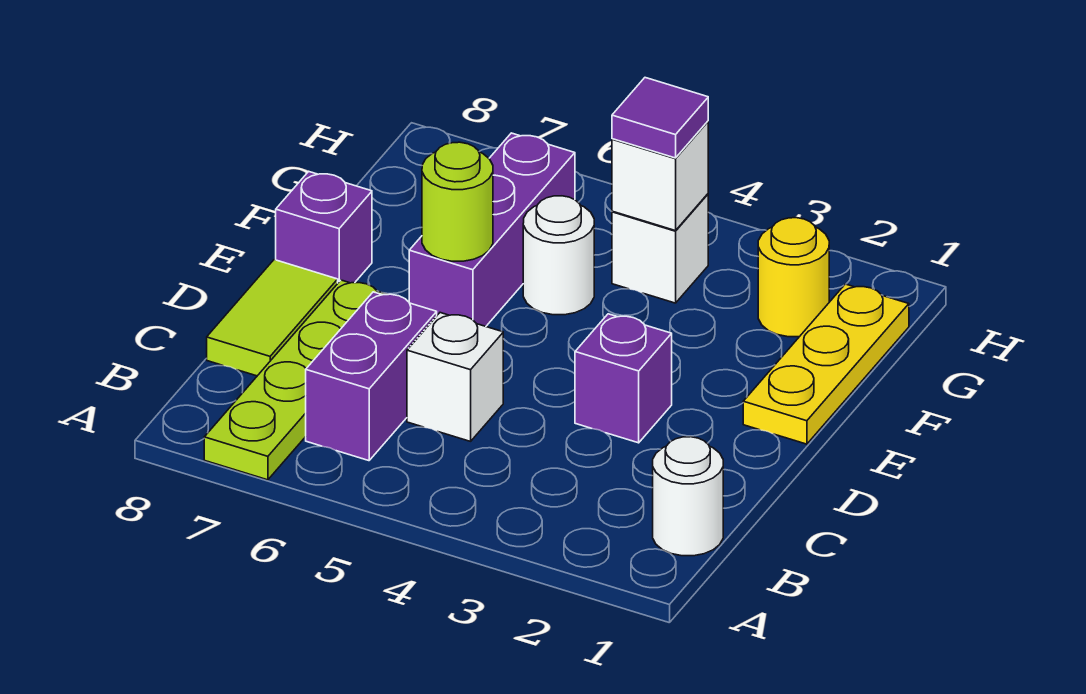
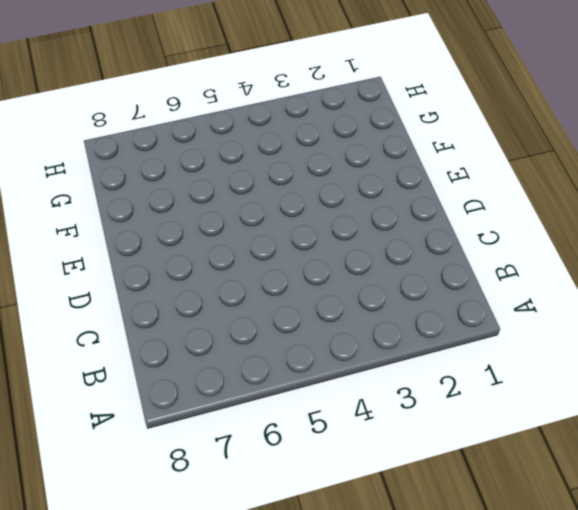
none -> lime plate A7:D7 level 1
none -> white round brick B1 level 1
none -> purple brick B6:C6 level 1

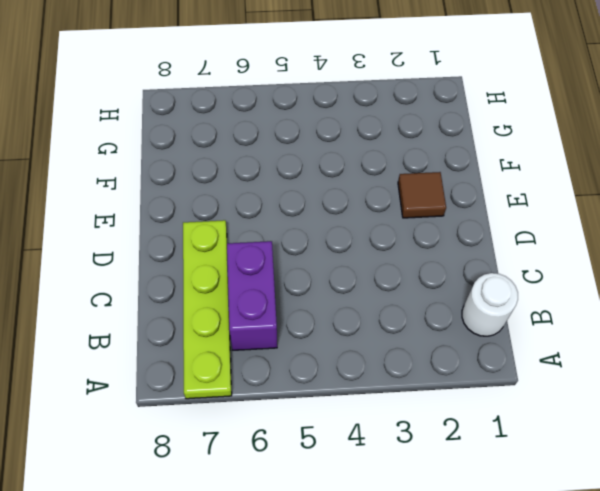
brown tile E2 level 1 -> none
none -> white brick C5 level 1
none -> lime tile C8:D8 level 1
none -> purple brick D3 level 1

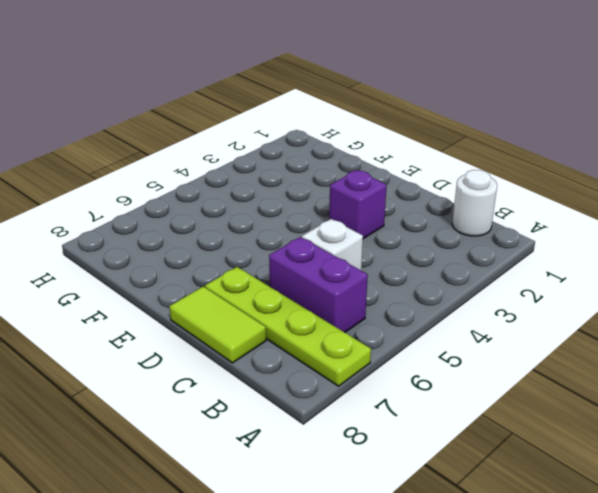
none -> yellow plate E1:G1 level 1
none -> purple brick E6:G6 level 1
none -> purple brick E8 level 1

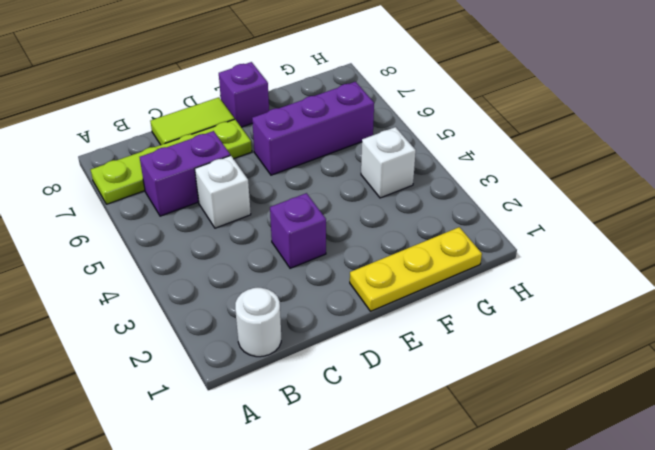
none -> white round brick F5 level 1
none -> yellow round brick G2 level 1
none -> lime round brick E6 level 2

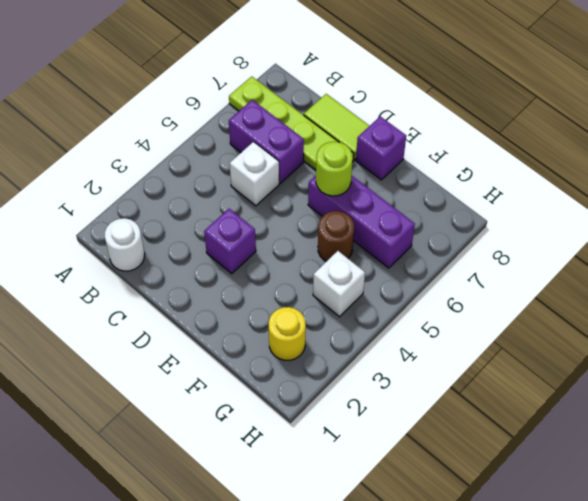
brown round brick F5 level 1 -> white round brick F5 level 1
none -> yellow plate E1:G1 level 1
none -> white brick G4 level 2
none -> purple tile G4 level 3

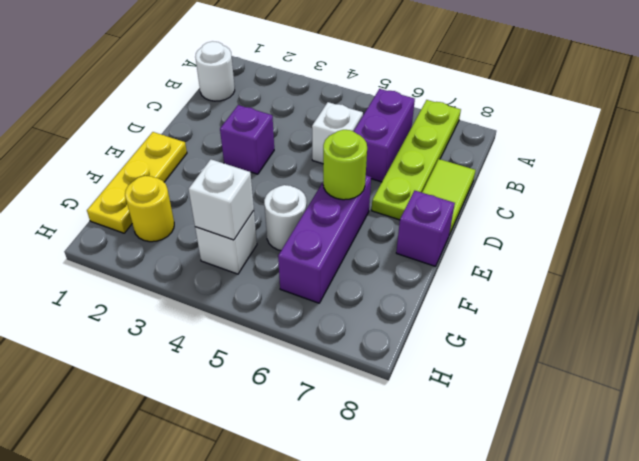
none -> purple tile G4 level 3

